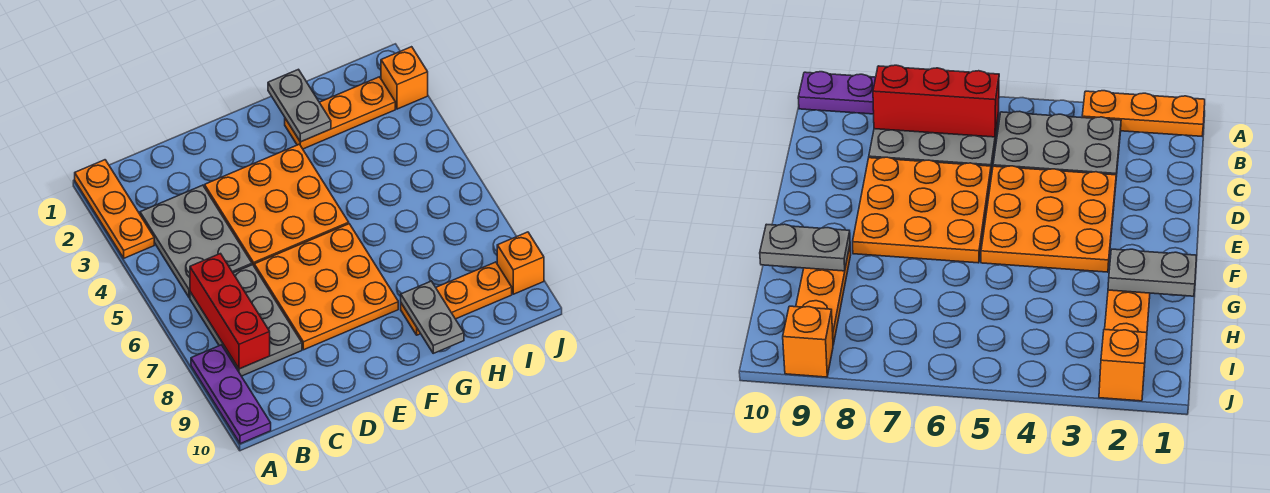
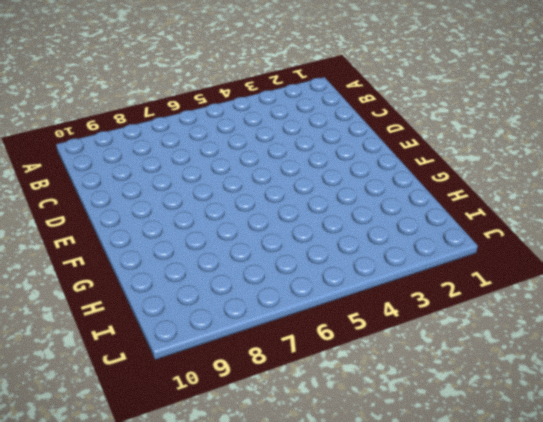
none -> orange plate A1:A3 level 1
none -> purple plate A8:A10 level 1
none -> grey plate B3:C5 level 1

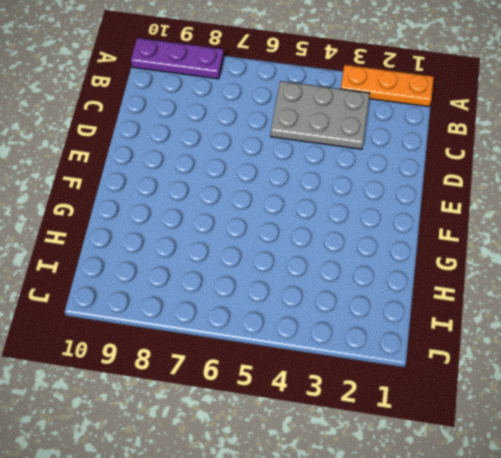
none -> grey plate B6:C8 level 1
none -> orange plate D3:F5 level 1
none -> orange plate D6:F8 level 1

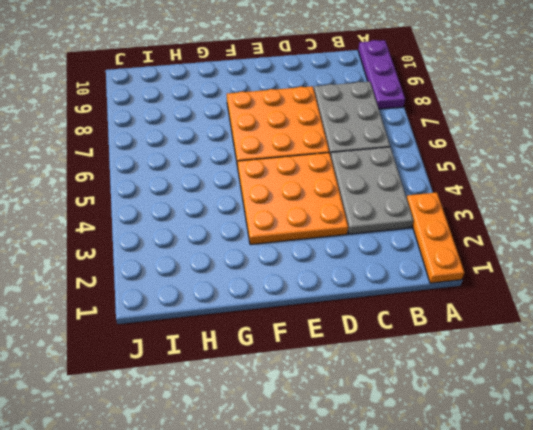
none -> orange plate G2:I2 level 1
none -> orange plate G9:I9 level 1
none -> orange brick J2 level 1

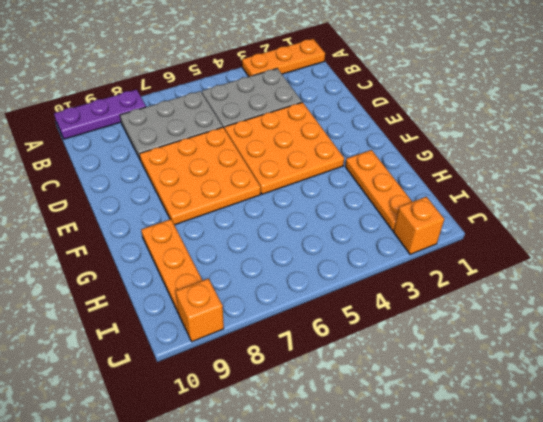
none -> red brick B6:B8 level 2
none -> grey plate G1:G2 level 2
none -> grey plate G9:G10 level 2

